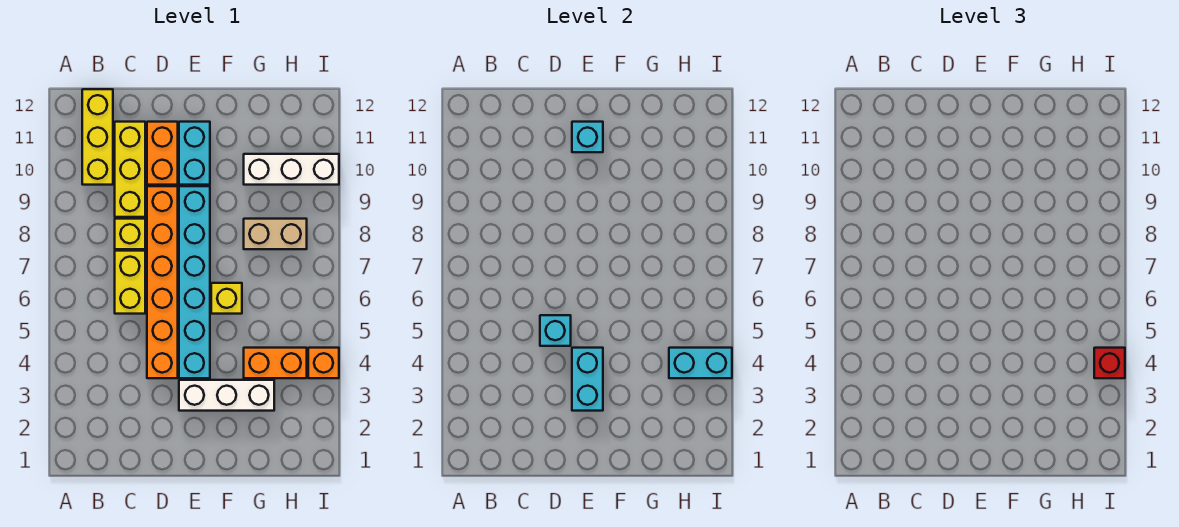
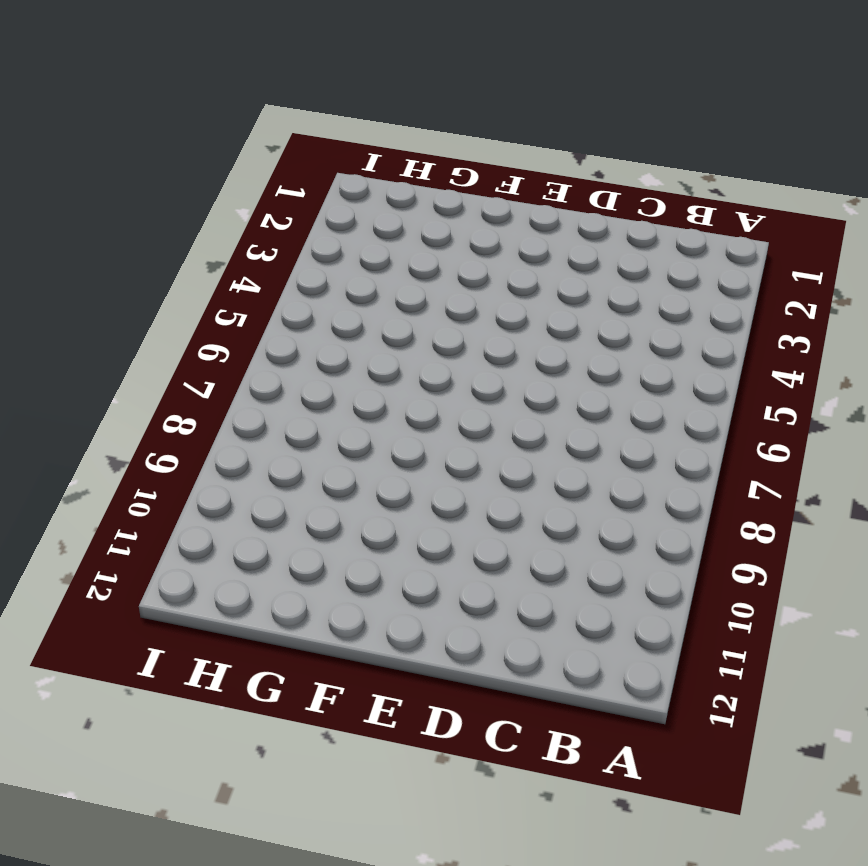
none -> yellow brick B10:B12 level 1
none -> yellow brick C6:C7 level 1
none -> yellow brick C8 level 1

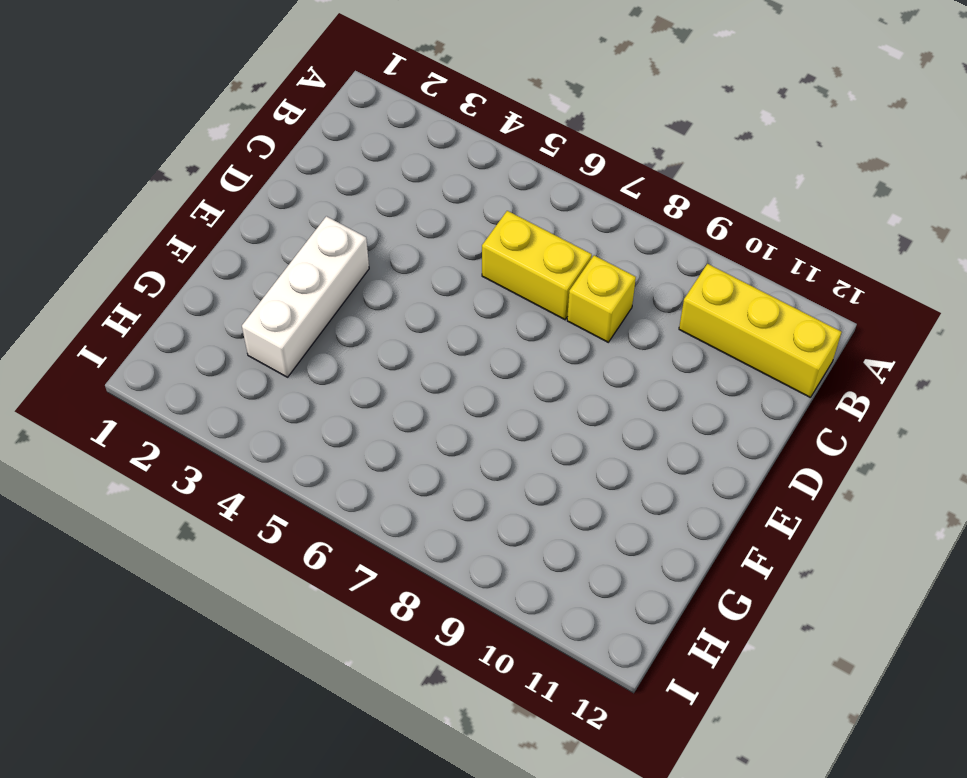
none -> yellow brick C9:C11 level 1
none -> orange brick D4:D9 level 1
none -> orange brick D10:D11 level 1

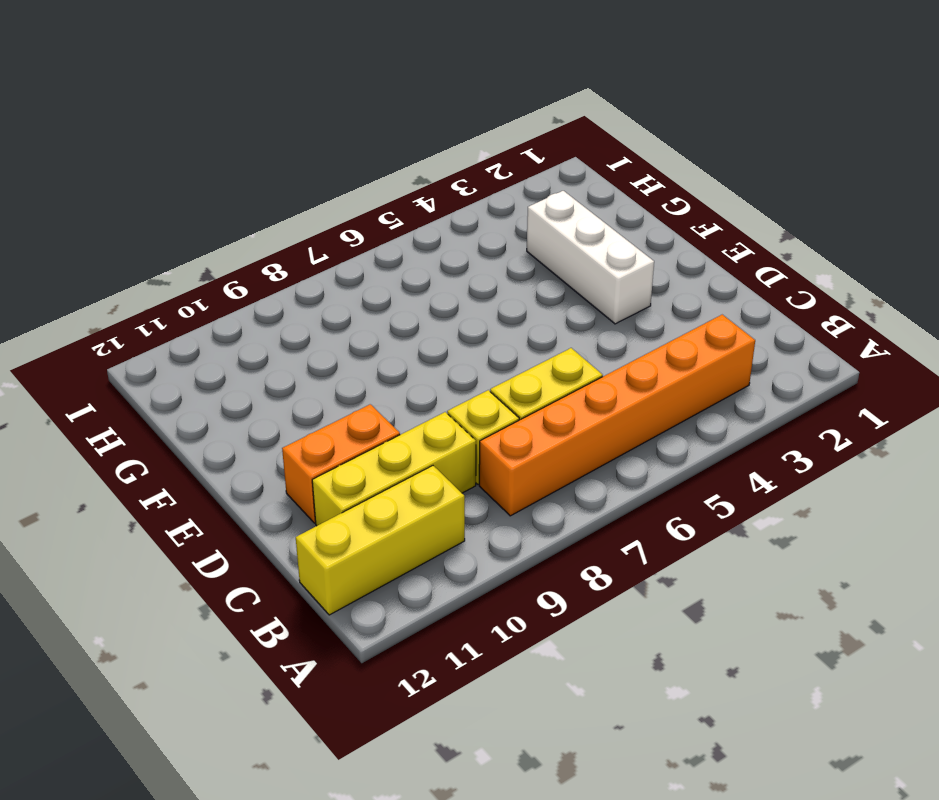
orange brick B3:B8 level 1 -> orange brick D4:D9 level 1
none -> cyan brick E4:E9 level 1
none -> cyan brick E10:E11 level 1
none -> yellow brick F6 level 1

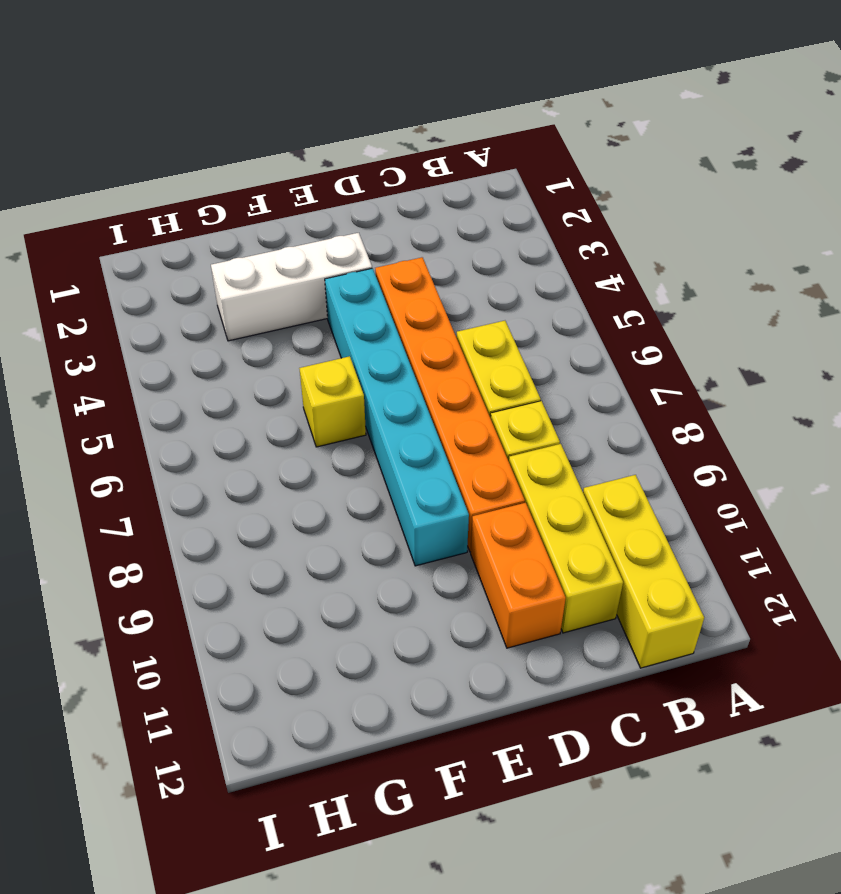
none -> cyan brick E10:E11 level 1
none -> orange brick G4:H4 level 1
none -> tan brick G8:H8 level 1

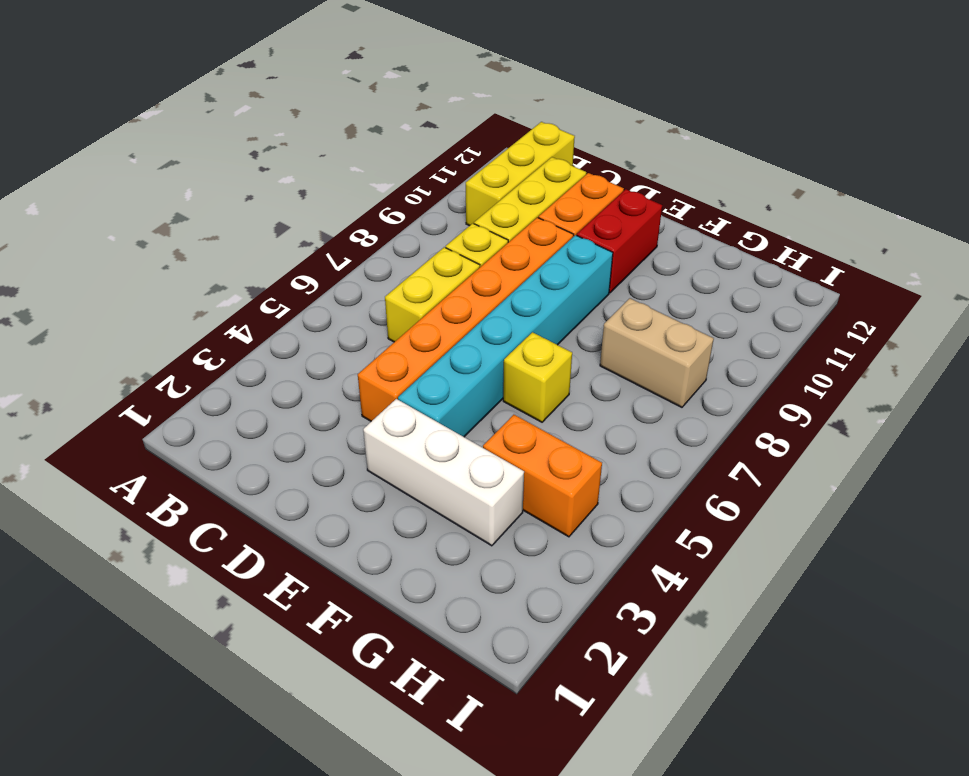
red brick E10:E11 level 1 -> cyan brick E10:E11 level 1
none -> white brick G10:I10 level 1
none -> orange brick I4 level 1
none -> cyan brick D5 level 2

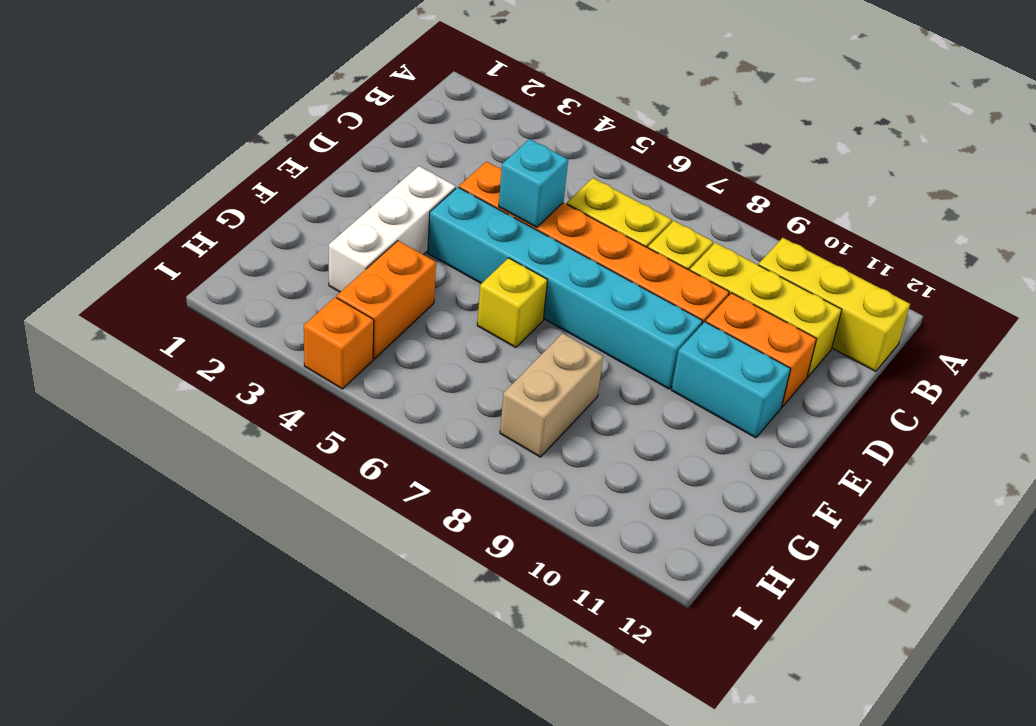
none -> white brick G10:I10 level 1
none -> cyan brick E3:E4 level 2
none -> cyan brick E11 level 2

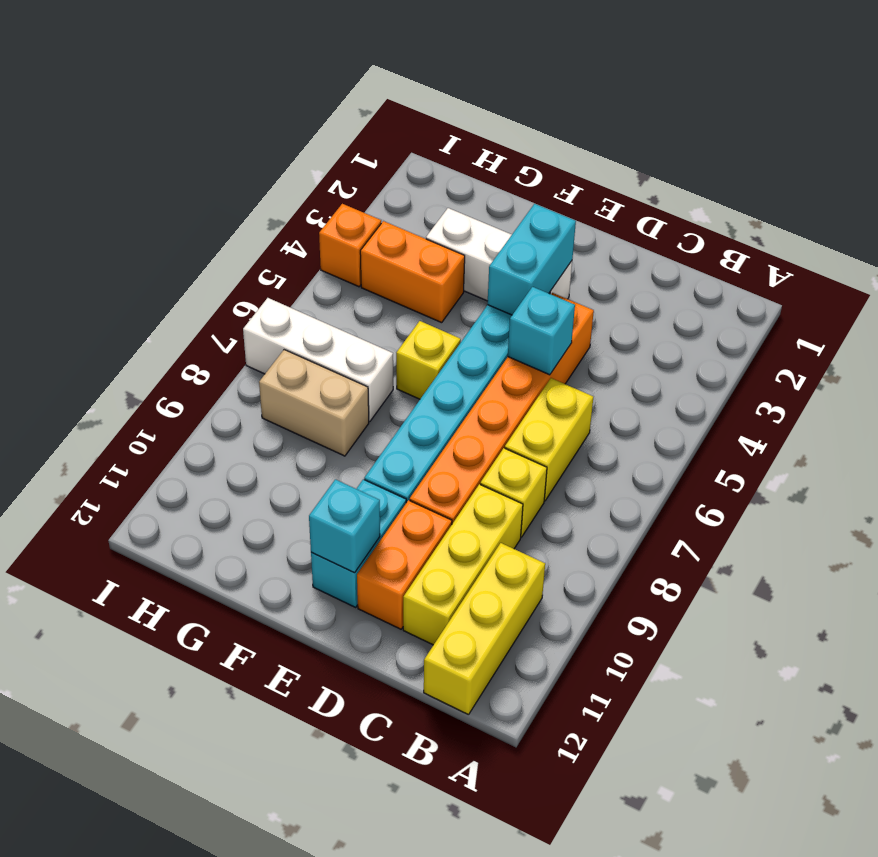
white brick G7:I7 level 1 -> white brick G10:I10 level 1
none -> cyan brick H4:I4 level 2
none -> red brick I4 level 3

